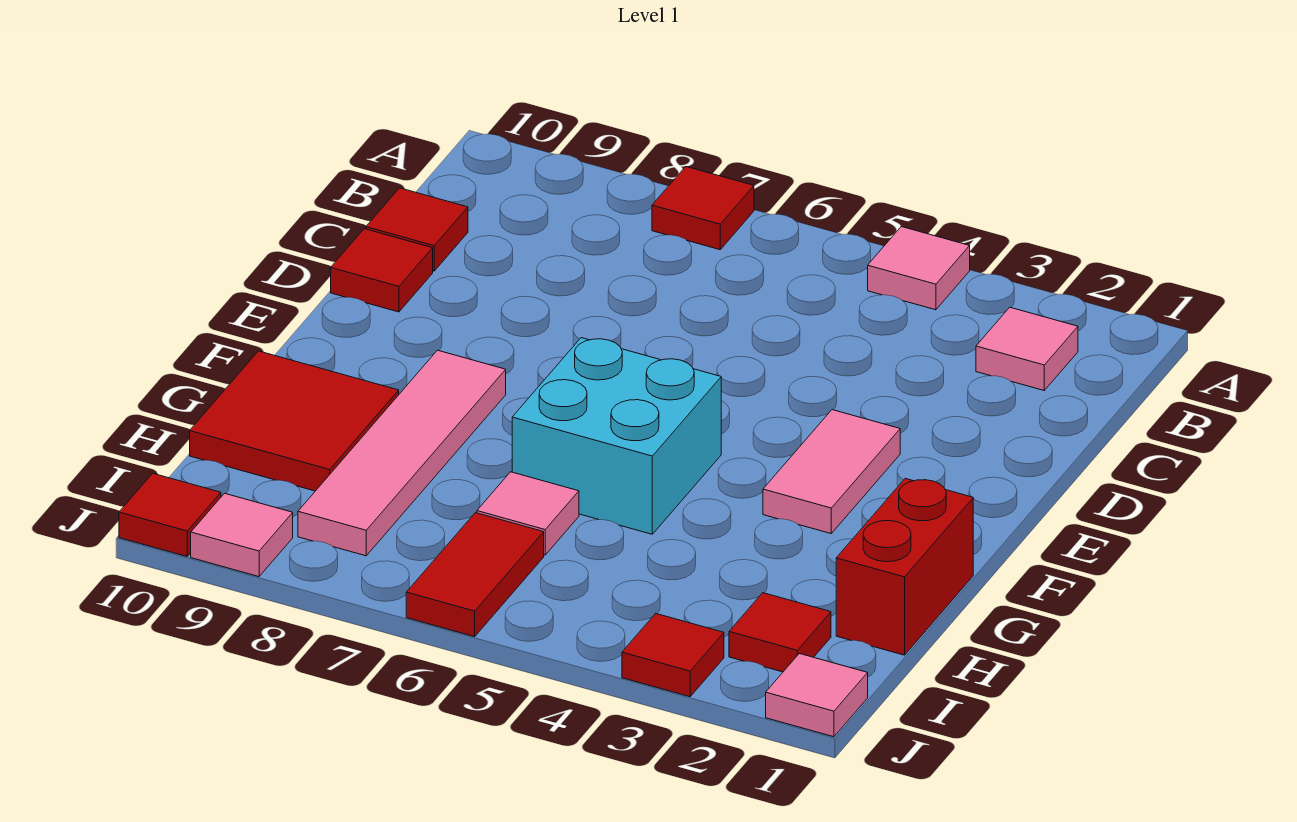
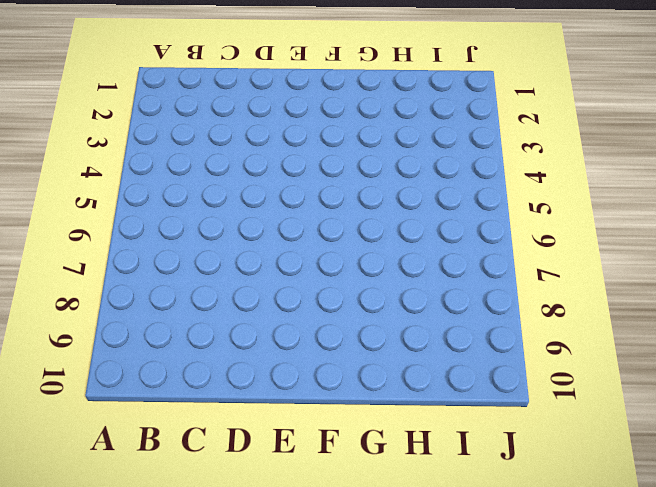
none -> pink tile A4 level 1
none -> red tile A7 level 1
none -> pink tile B2 level 1

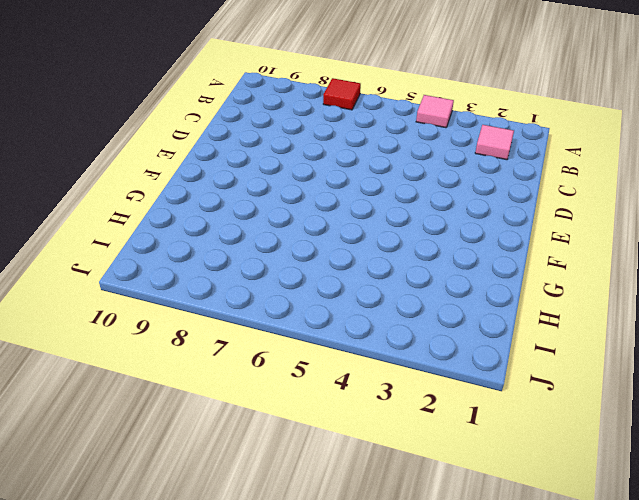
none -> red tile C10 level 1
none -> red tile D10 level 1
none -> pink tile E3:F3 level 1

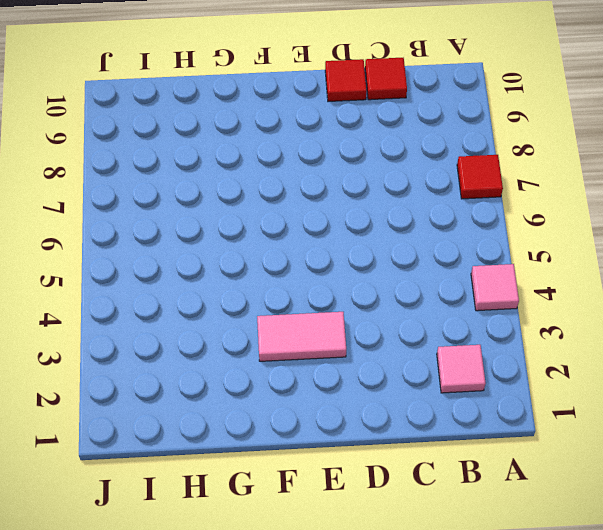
none -> cyan brick F5:G6 level 1
none -> pink tile F8:I8 level 1
none -> red brick G1:H1 level 1

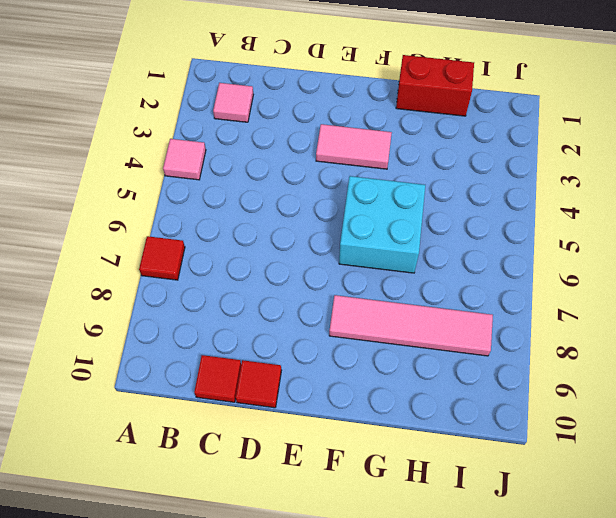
none -> red tile G9:H10 level 1
none -> pink tile H6 level 1
none -> red tile I2 level 1

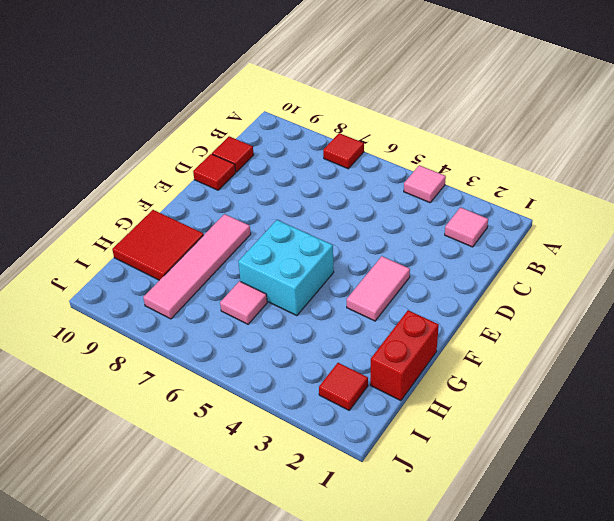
none -> red tile I6:J6 level 1
none -> pink tile J1 level 1
none -> red tile J3 level 1

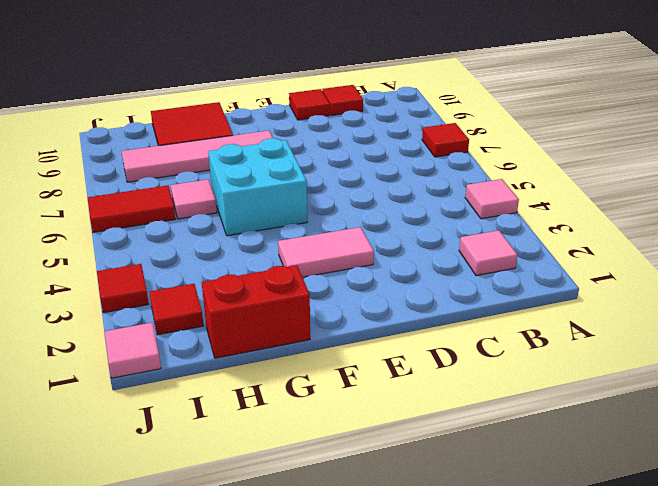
none -> pink tile J9 level 1
none -> red tile J10 level 1

